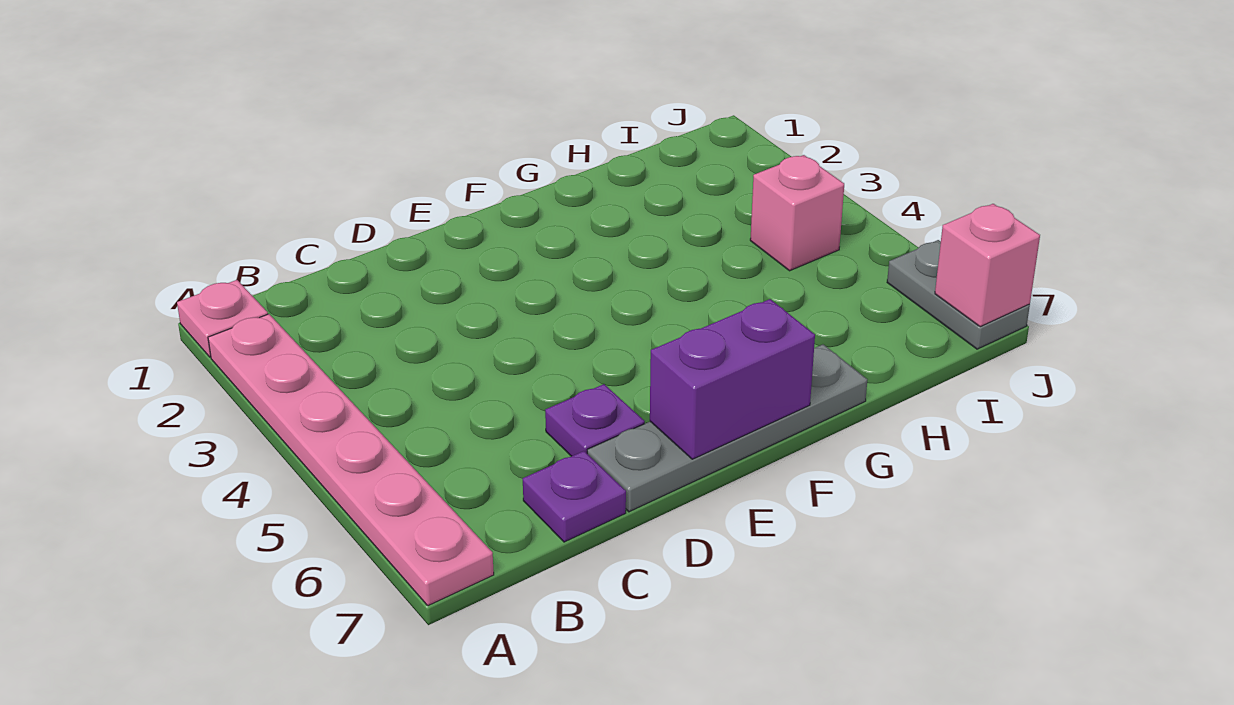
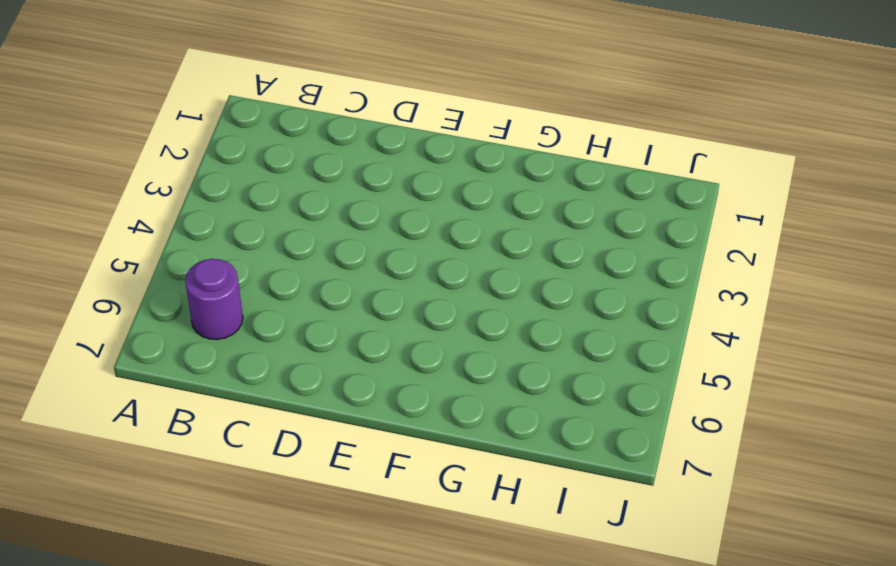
purple round brick B6 level 1 -> none
none -> pink plate A1 level 1
none -> pink plate A2:A7 level 1

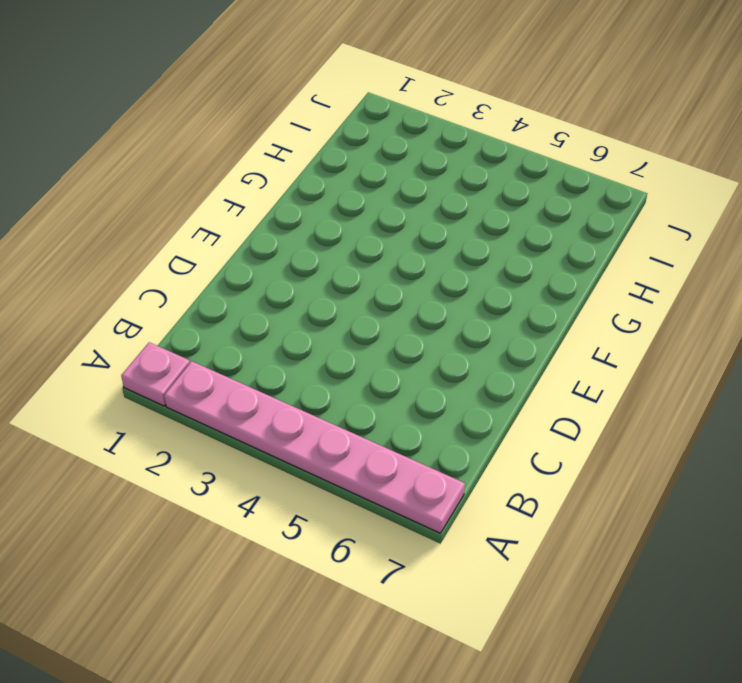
none -> purple plate C7 level 1
none -> purple plate D6 level 1

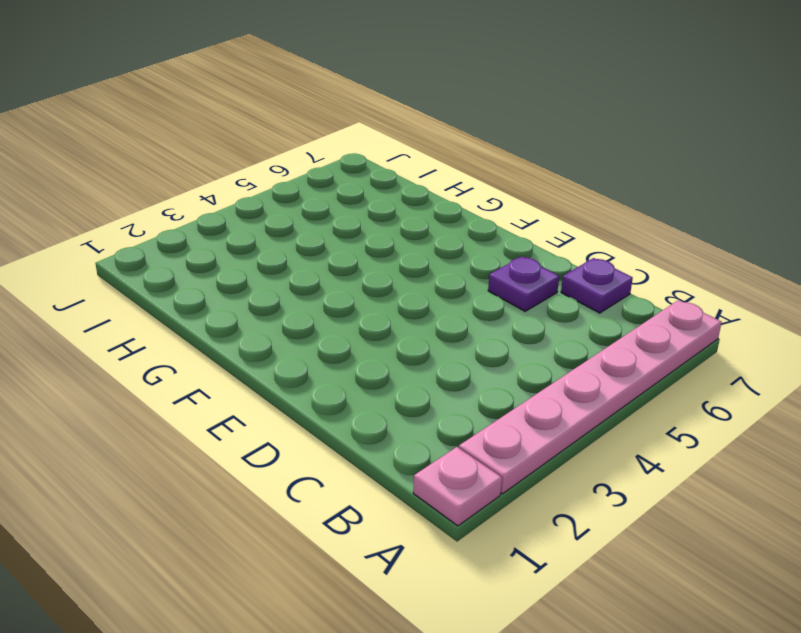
none -> grey plate D7:G7 level 1
none -> pink brick I4 level 1

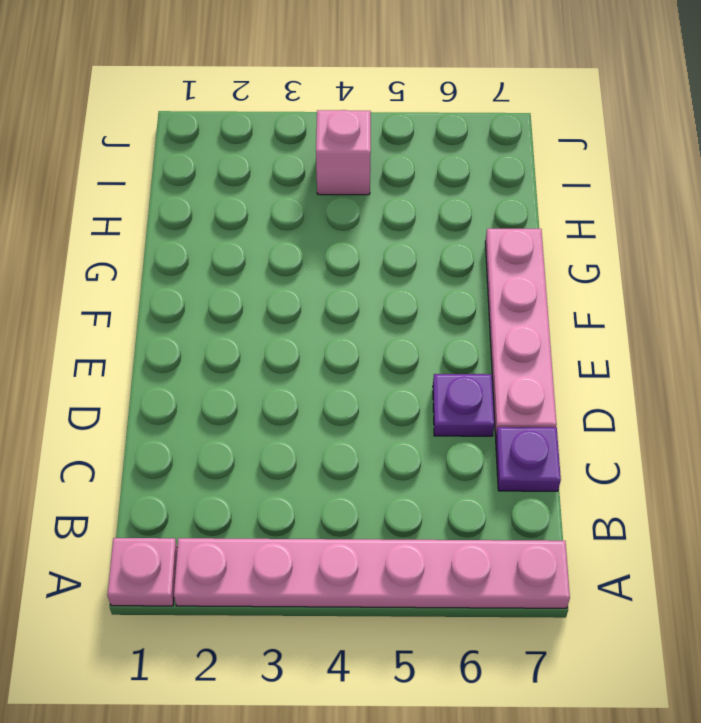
pink plate D7:G7 level 1 -> grey plate D7:G7 level 1
none -> grey plate J6:J7 level 1
none -> purple brick E7:F7 level 2

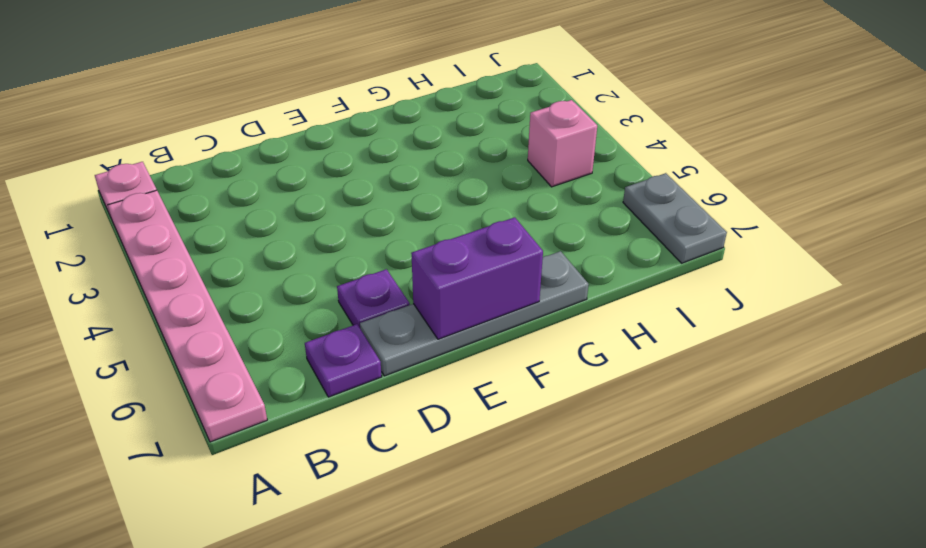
none -> pink brick J7 level 2

